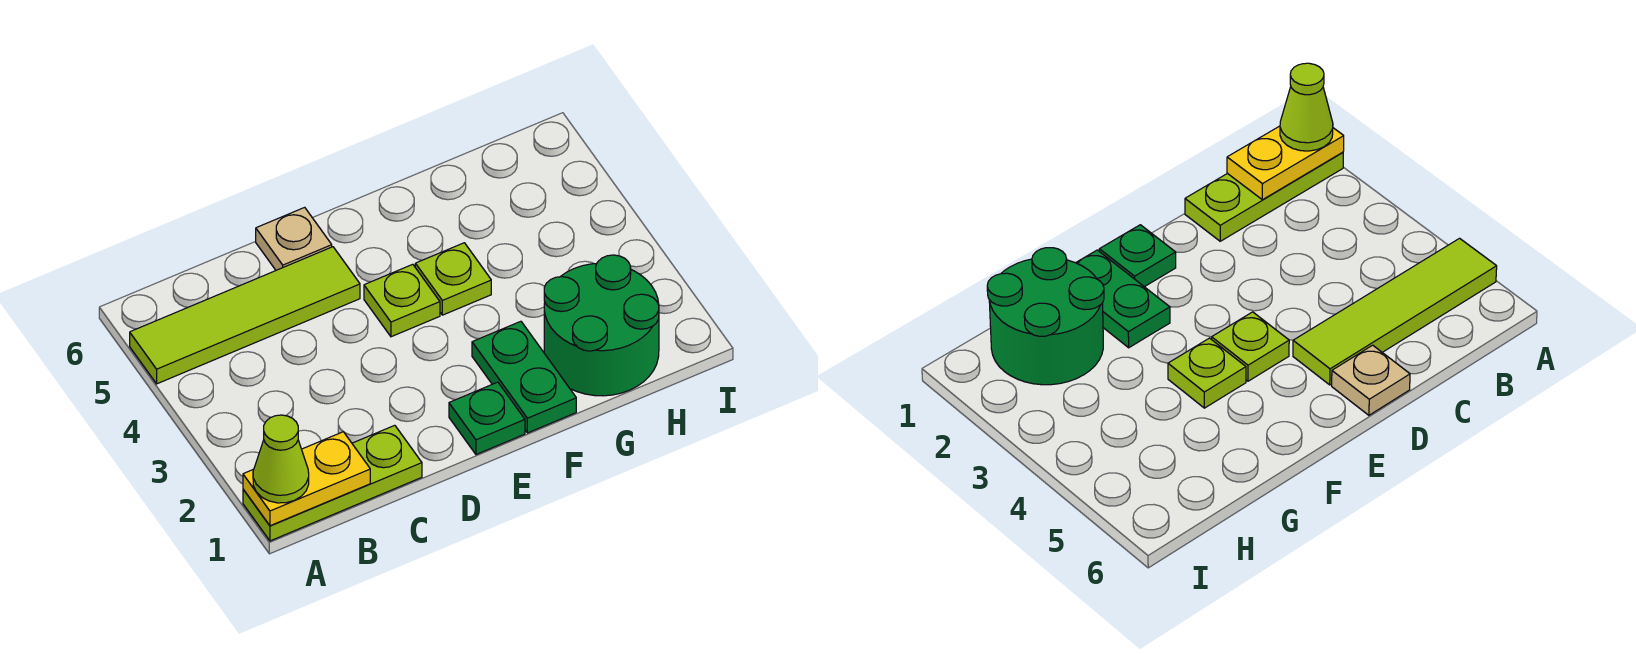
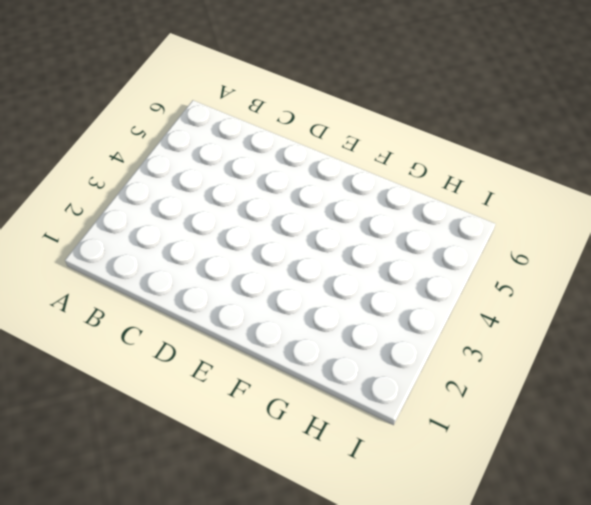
none -> lime plate A1:C1 level 1
none -> lime tile A5:D5 level 1

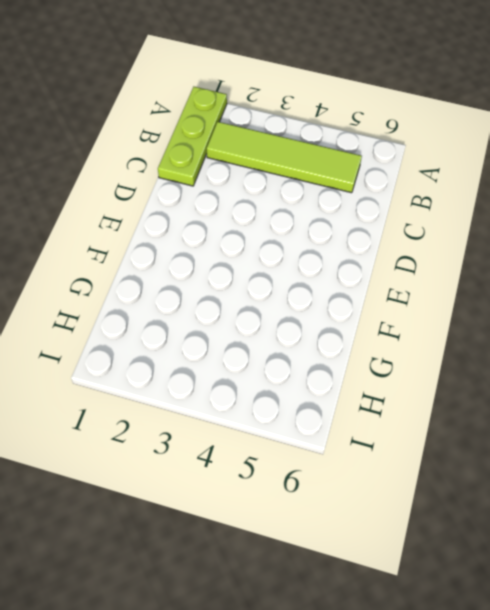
lime tile B2:B5 level 1 -> lime tile A5:D5 level 1
none -> tan plate D6 level 1
none -> green plate E1 level 1

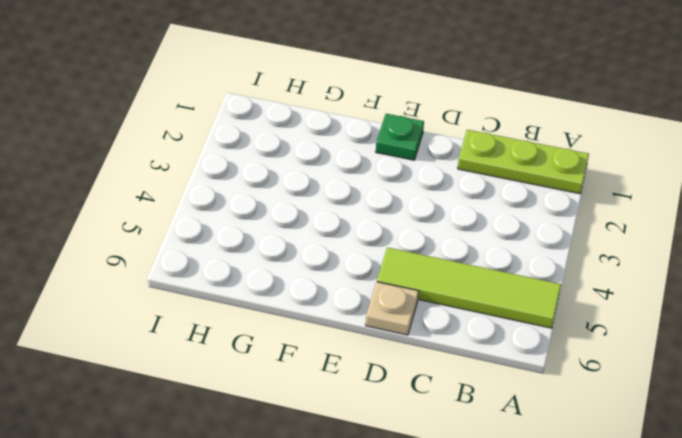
none -> lime plate E4 level 1
none -> green plate F1:F2 level 1

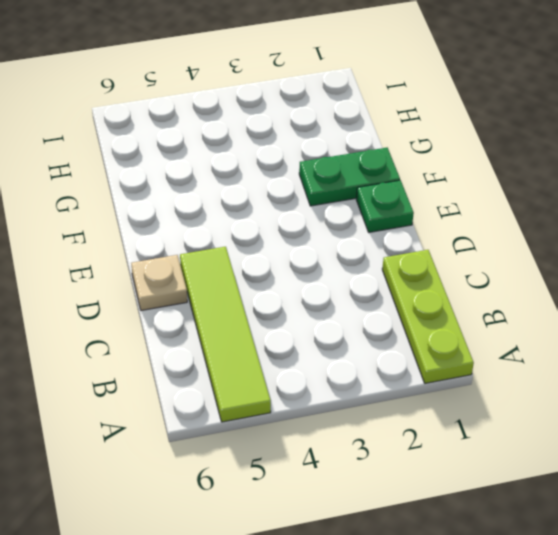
none -> lime plate E4 level 1
none -> lime plate F4 level 1

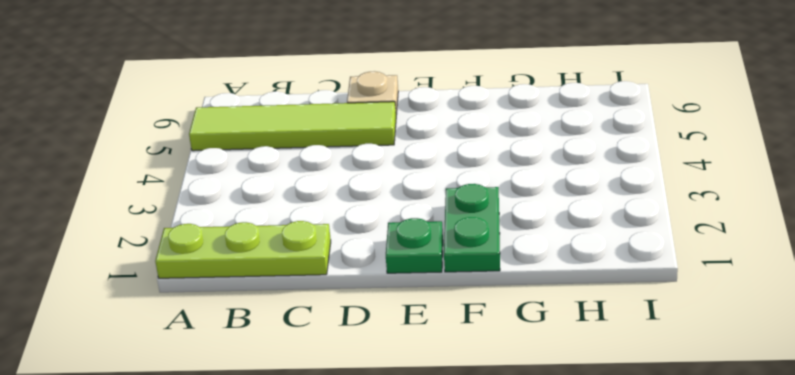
none -> lime plate E4 level 1
none -> lime plate F4 level 1

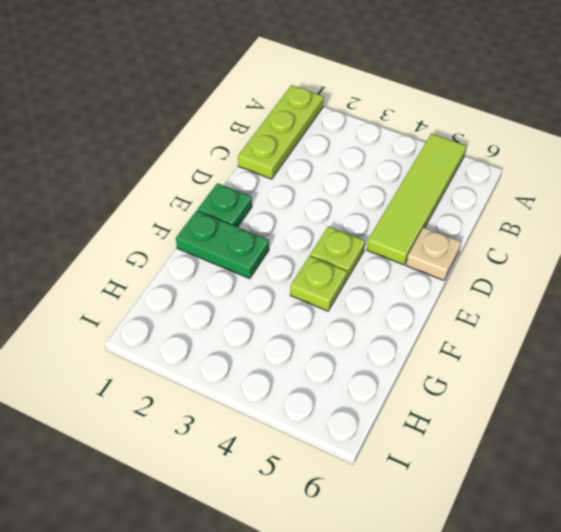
none -> green round brick G1:H2 level 1
none -> yellow plate A1:B1 level 2

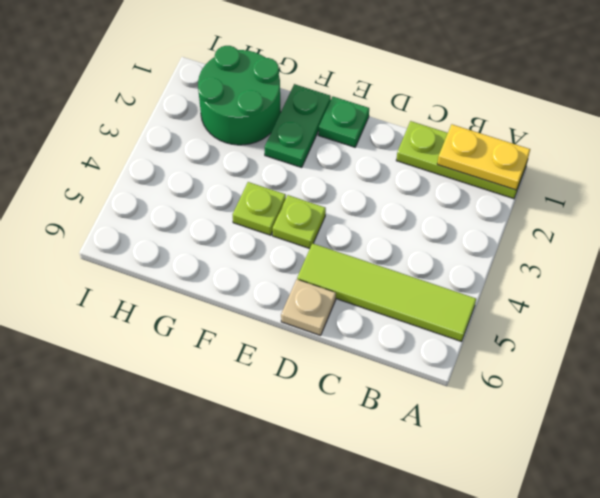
none -> lime cone A1 level 3

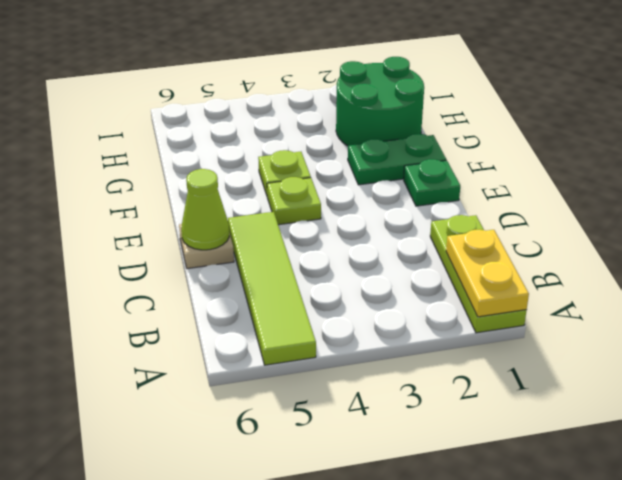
lime cone D6 level 2 -> lime cone A1 level 3

